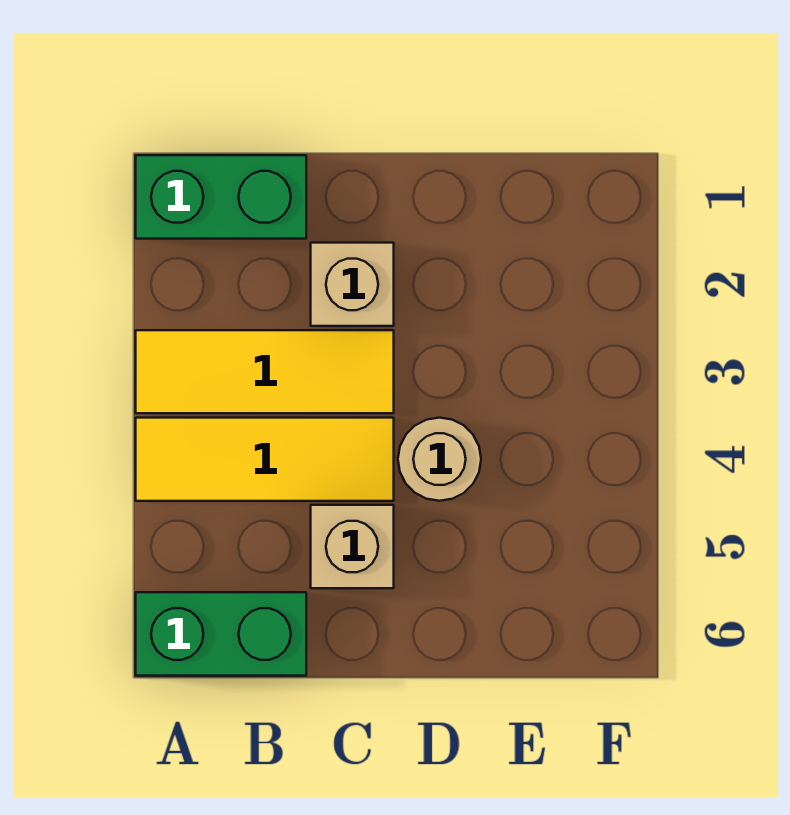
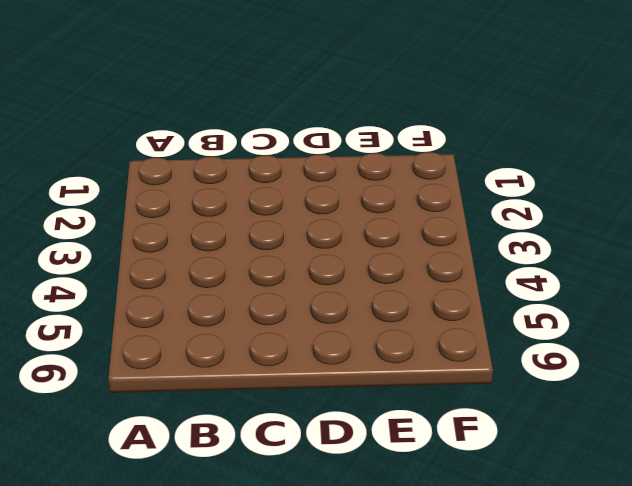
none -> green brick A1:B1 level 1
none -> yellow tile A3:C3 level 1

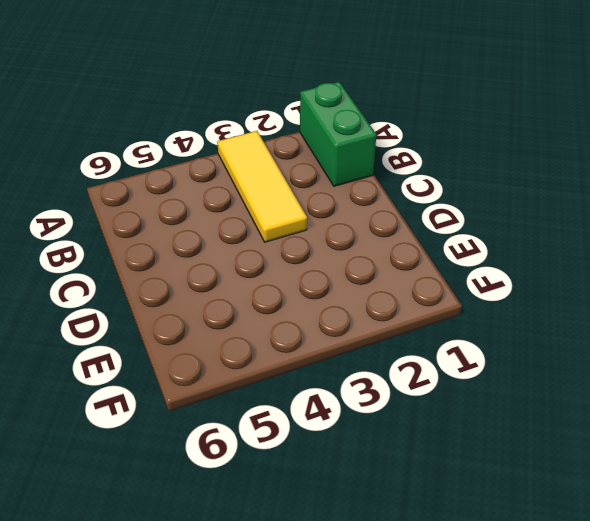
none -> yellow tile A4:C4 level 1
none -> green brick A6:B6 level 1

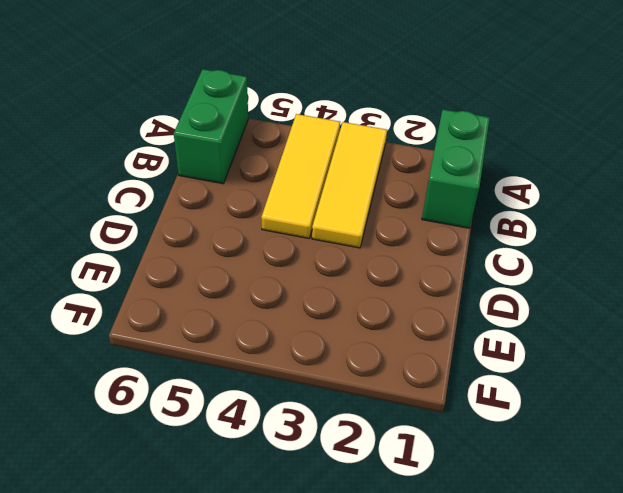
none -> tan brick C2 level 1
none -> tan brick C5 level 1

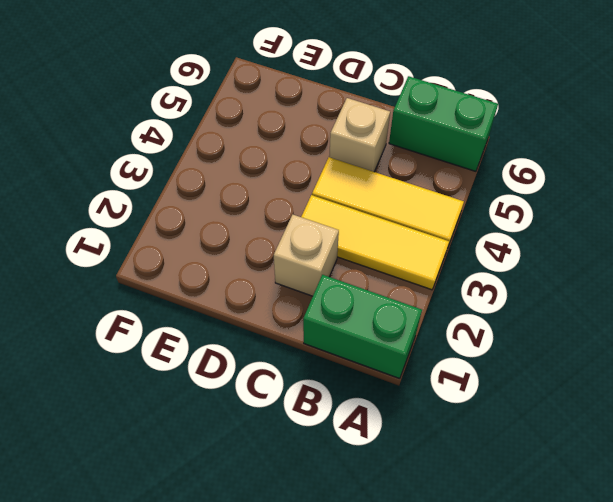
none -> tan round brick D4 level 1

